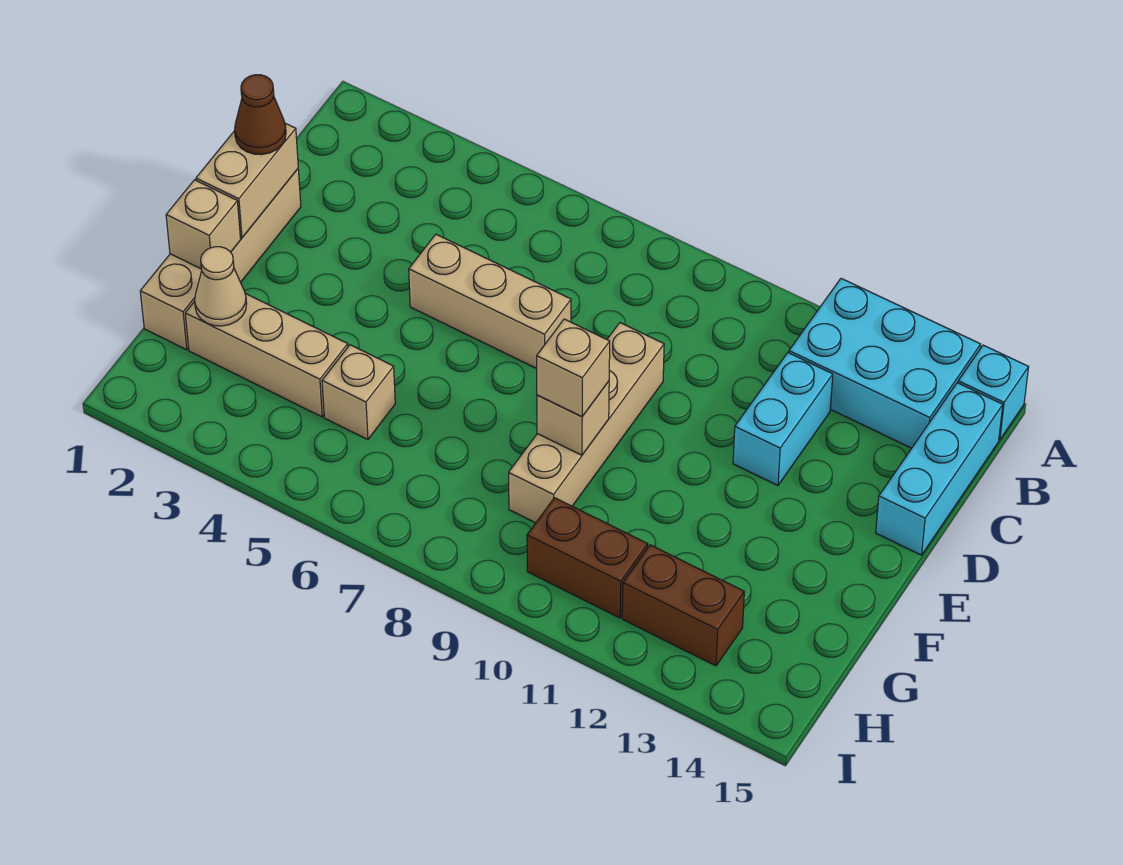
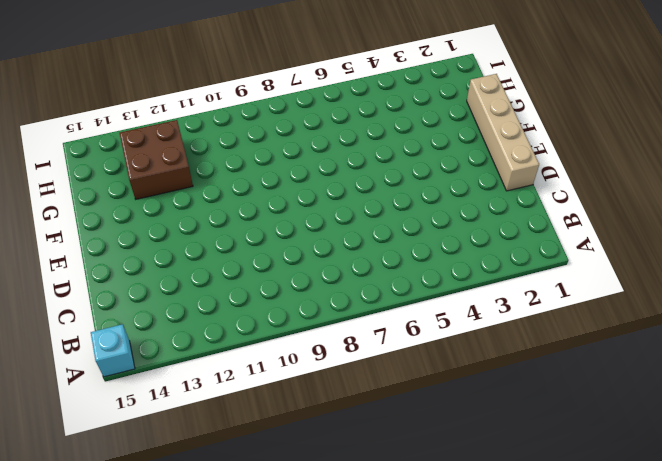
brown brick G12:H13 level 1 -> brown brick H12:H13 level 1
none -> cyan brick A12:B14 level 1
none -> cyan brick B15:D15 level 1
none -> cyan brick C12:D12 level 1

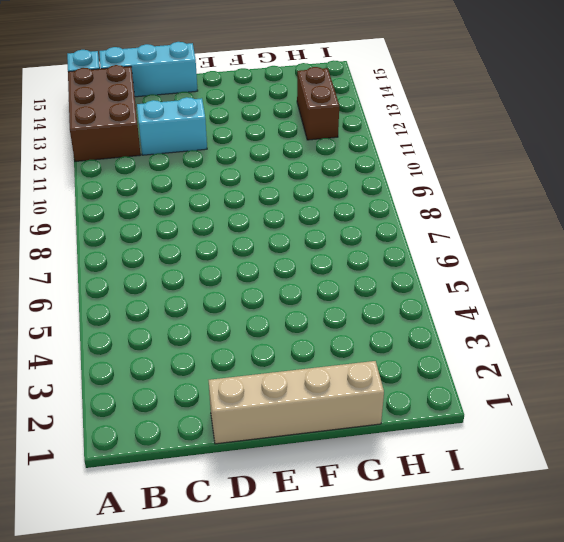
brown brick A12:B14 level 1 -> cyan brick A12:B14 level 1
none -> tan brick D5:D7 level 1
none -> tan brick D9:G9 level 1
none -> tan brick G2:G4 level 1

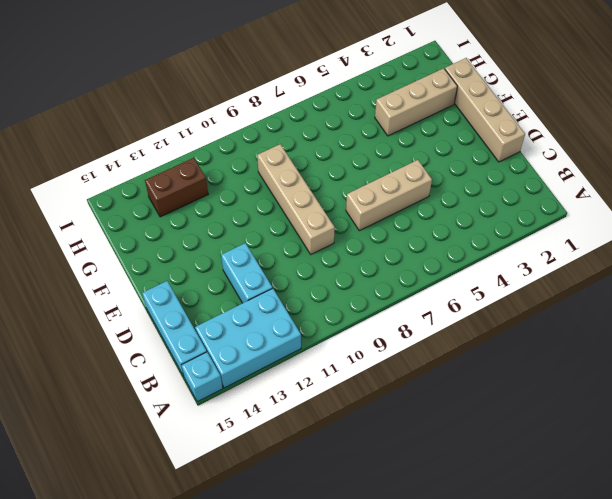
none -> tan brick G5 level 1
none -> brown brick H10:H11 level 1
none -> tan brick D1:E1 level 2

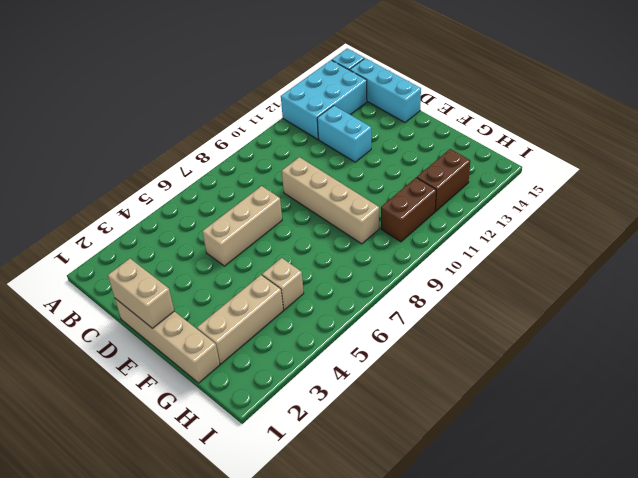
none -> tan brick F1 level 2
none -> tan brick F9 level 2
none -> tan cone G2 level 2

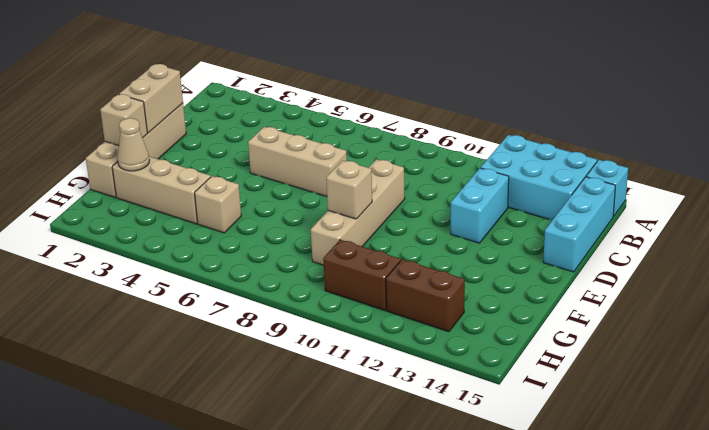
none -> brown cone D1 level 3
none -> tan brick F9 level 3

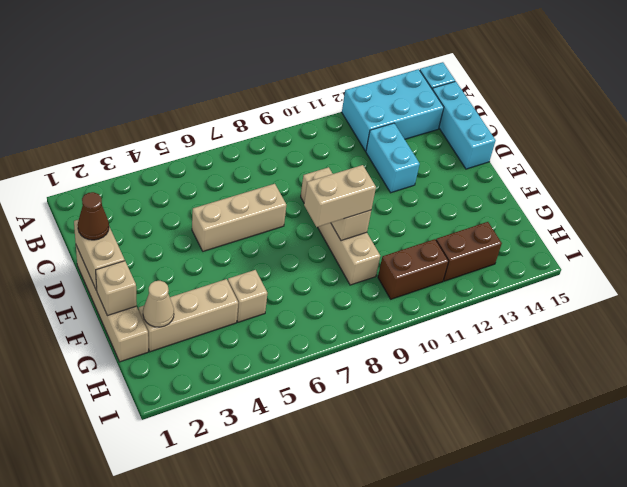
tan brick F8:F9 level 3 -> tan brick F9 level 3

